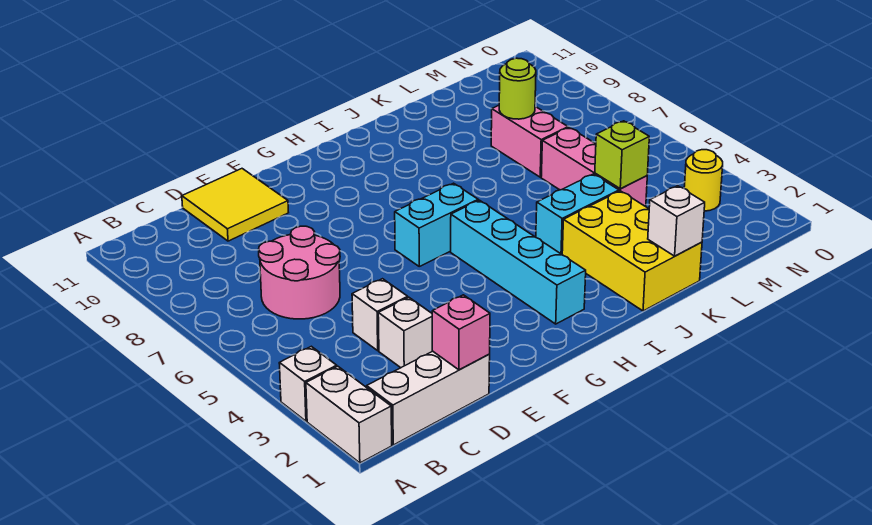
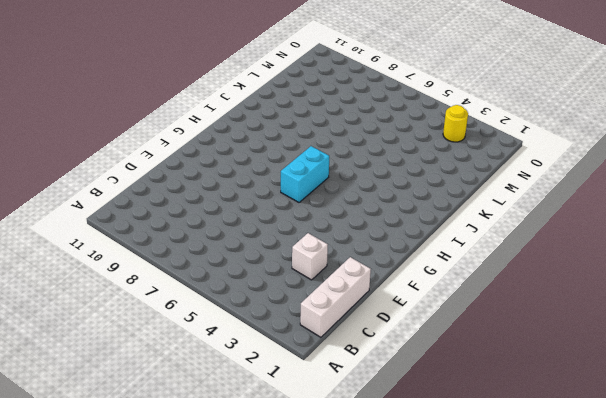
none -> white brick A1:A2 level 1
none -> white brick A3 level 1
none -> pink round brick C6:D7 level 1

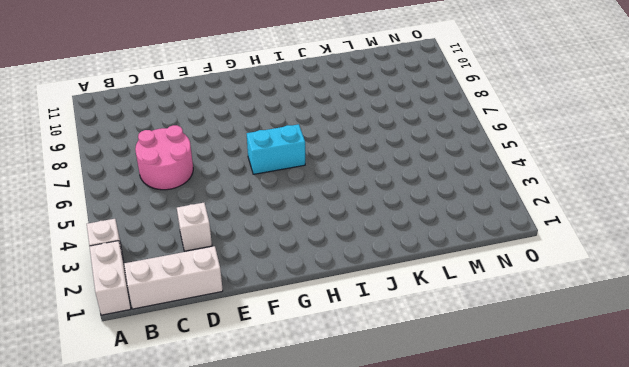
none -> white brick D4 level 1
none -> yellow tile D10:E11 level 1
none -> cyan brick H2:H5 level 1

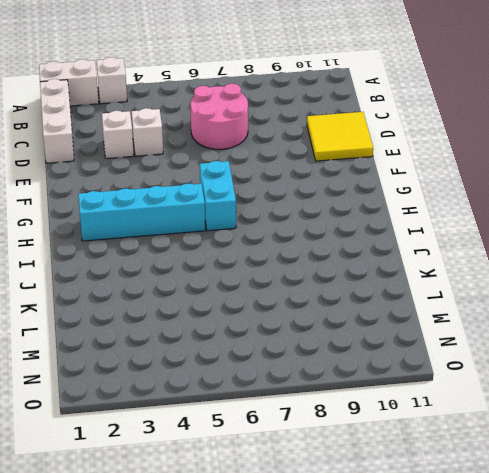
none -> yellow brick J1:K3 level 1
none -> cyan brick J4:K4 level 1
none -> pink brick L4:L6 level 1

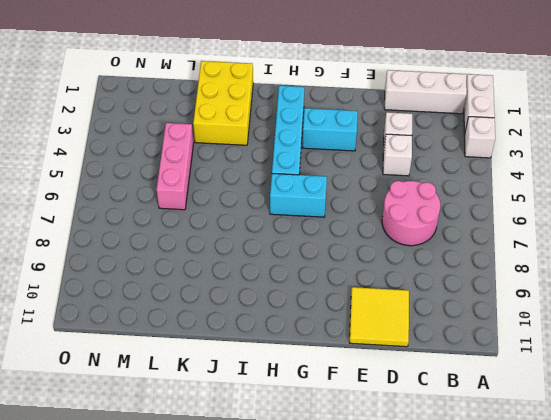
cyan brick F3:G3 level 1 -> cyan brick J4:K4 level 1
none -> pink brick L7:L8 level 1
none -> yellow round brick N3 level 1
none -> pink brick D1 level 2

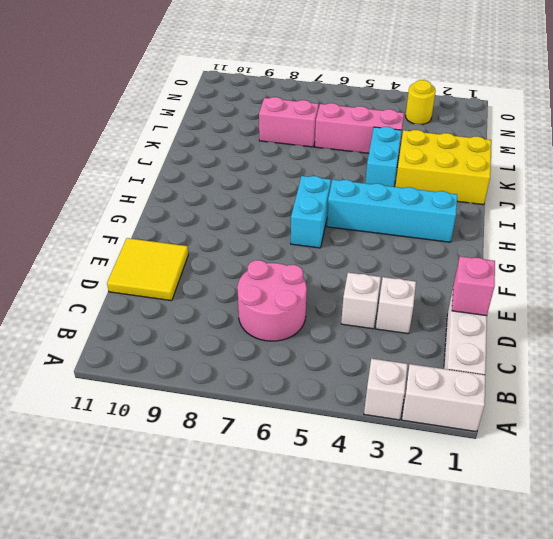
none -> white brick K1 level 2
none -> lime brick L4 level 2
none -> lime round brick L8 level 2

